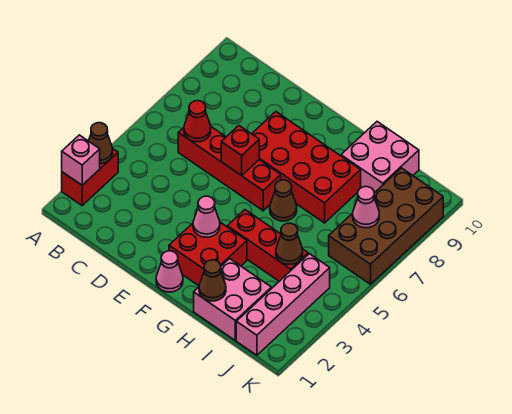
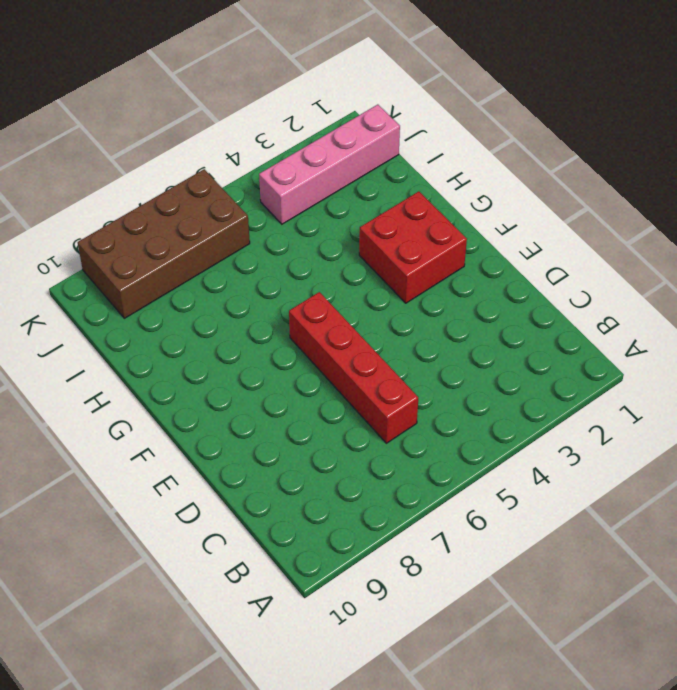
none -> red brick A2:A3 level 1
none -> red brick E7:H8 level 1
none -> pink cone F1 level 1

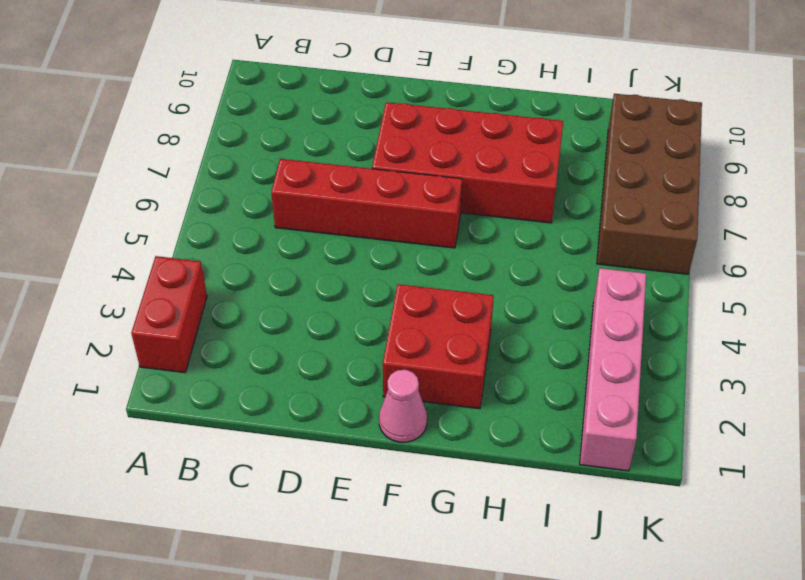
none -> red brick G4:I4 level 1
none -> brown cone G6 level 1
none -> pink brick H1:I2 level 1

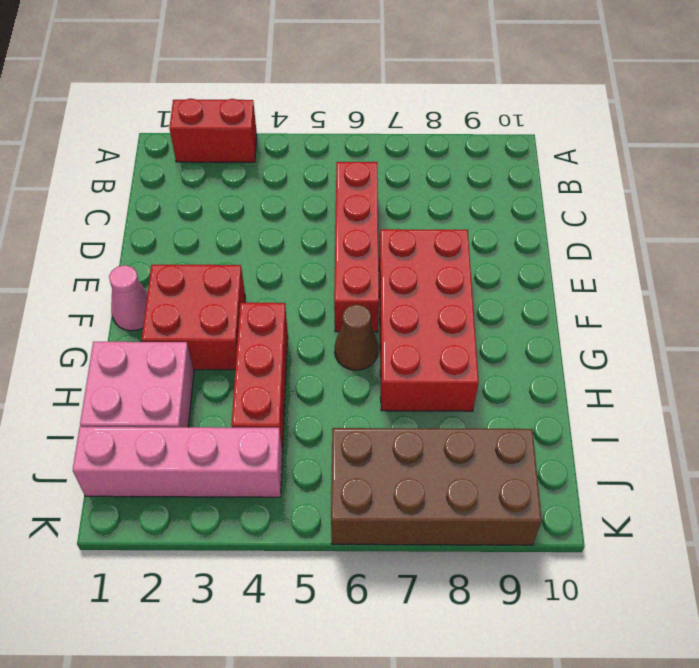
none -> pink brick H9:I10 level 1
none -> pink brick A2 level 2
none -> brown cone A3 level 2

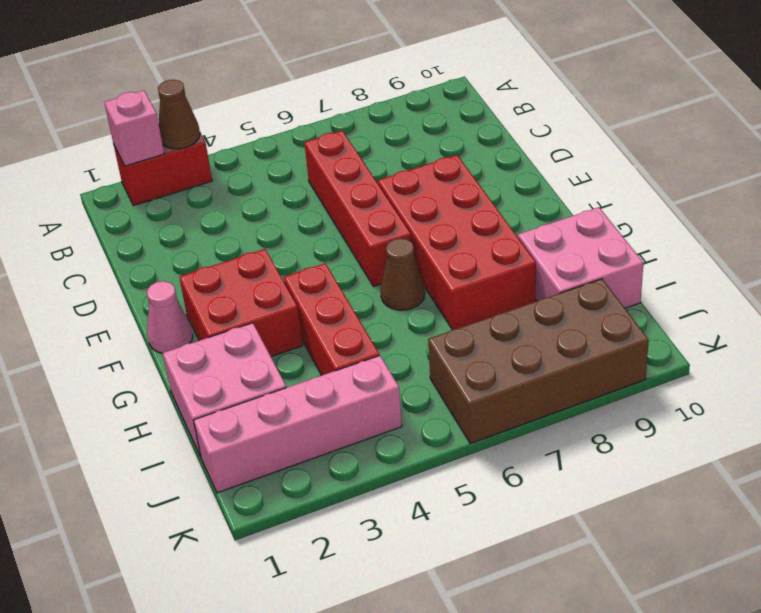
none -> red cone C6 level 2
none -> red brick E6 level 2
none -> pink cone F3 level 2

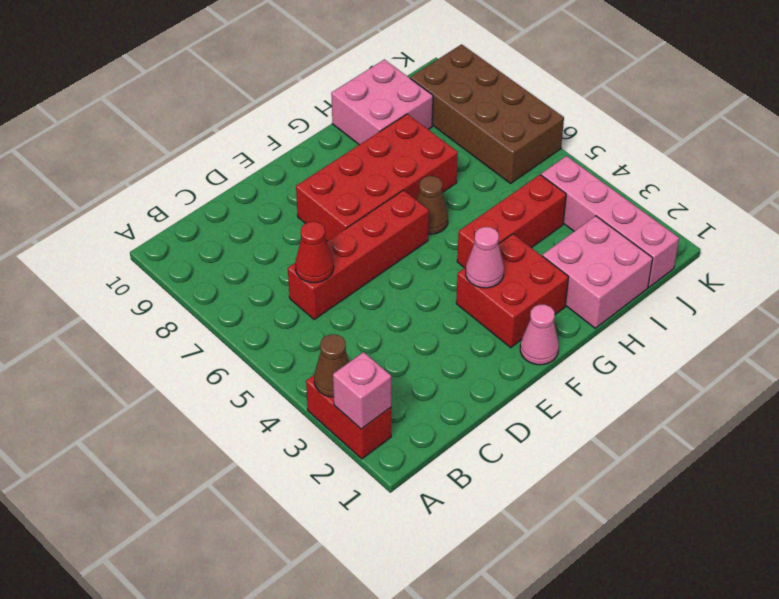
none -> red brick E6 level 2
none -> brown cone H1 level 2
none -> brown cone I4 level 2

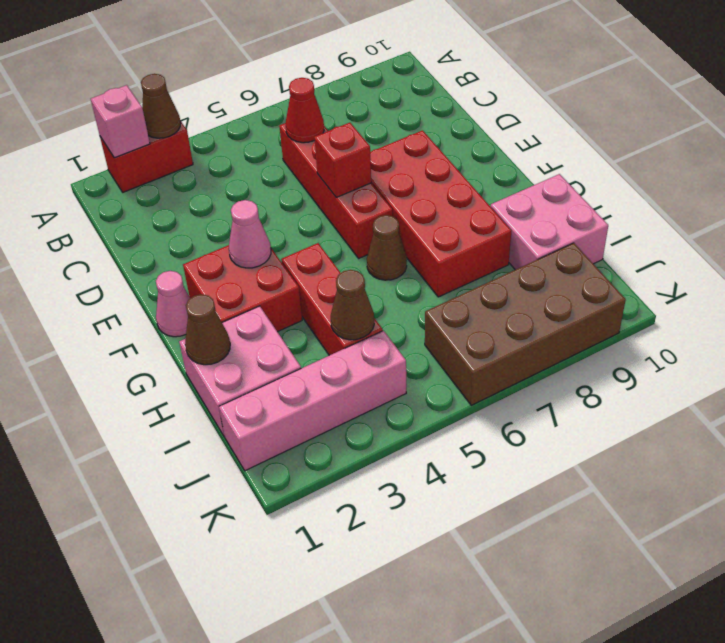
none -> pink cone J7 level 2

